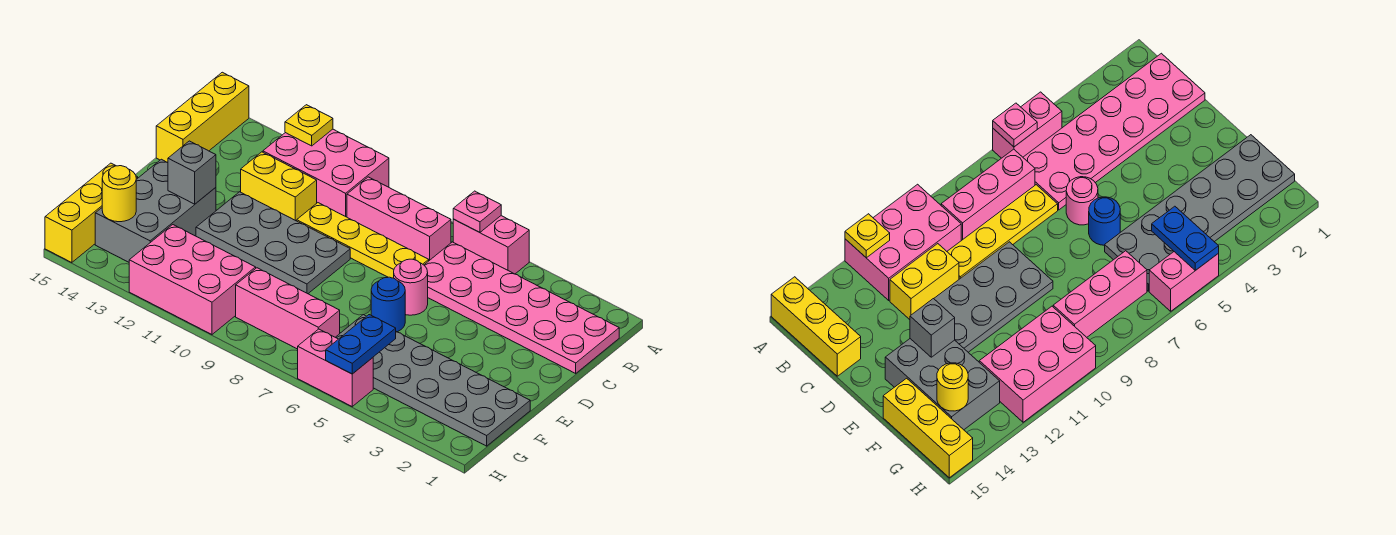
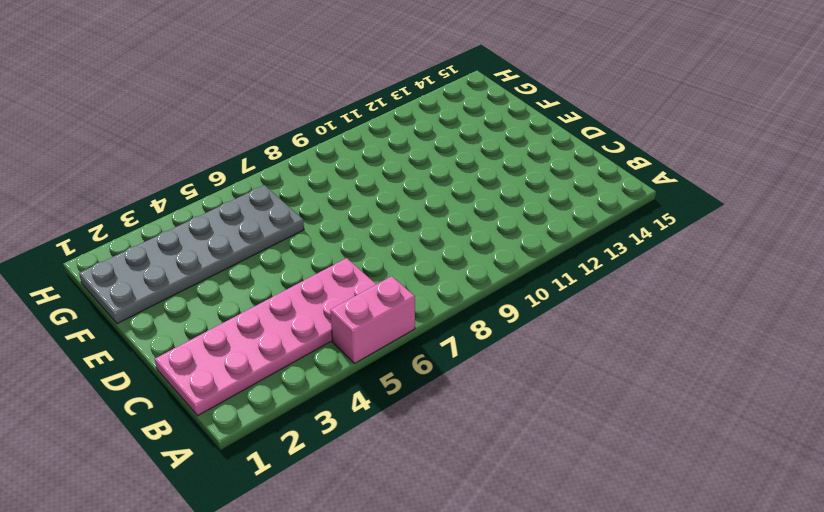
none -> pink brick A10:B12 level 1
none -> yellow brick A15:C15 level 1
none -> pink brick B7:B9 level 1

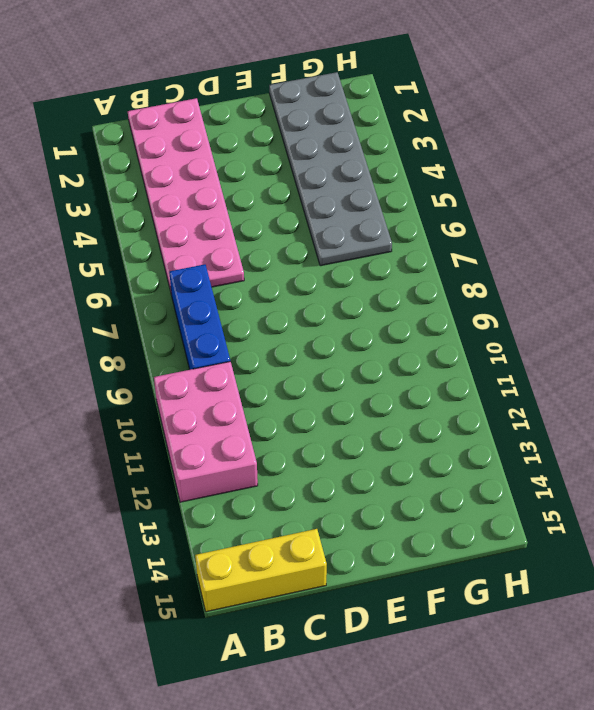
blue brick B7:B9 level 1 -> pink brick B7:B9 level 1
none -> pink brick A5:A6 level 1
none -> yellow plate C7:C10 level 1
none -> yellow brick C11:C12 level 1

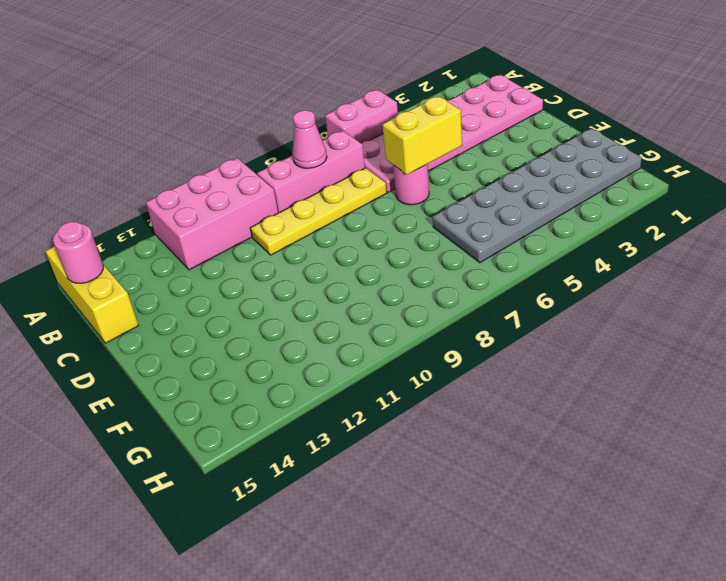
pink cone B8 level 2 -> none
pink round brick B15 level 2 -> none
yellow brick D5:D6 level 2 -> yellow brick C11:C12 level 1
none -> grey plate D9:E12 level 1
none -> blue round brick E6 level 1
none -> grey brick E13:G14 level 1

